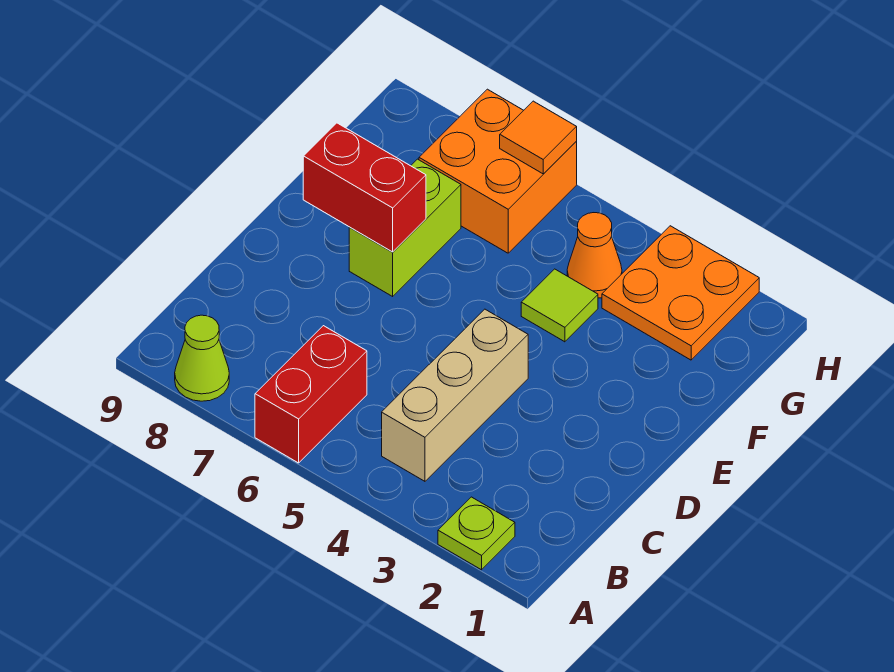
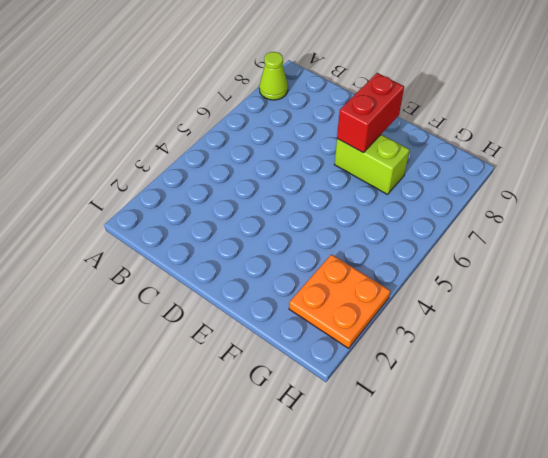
none -> lime plate A2 level 1
none -> red brick A6:B6 level 1

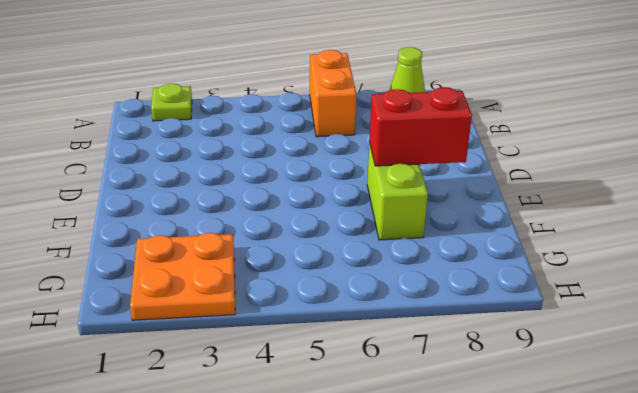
orange brick A6:B6 level 1 -> red brick A6:B6 level 1
none -> tan brick B4:D4 level 1
none -> lime tile F4 level 1

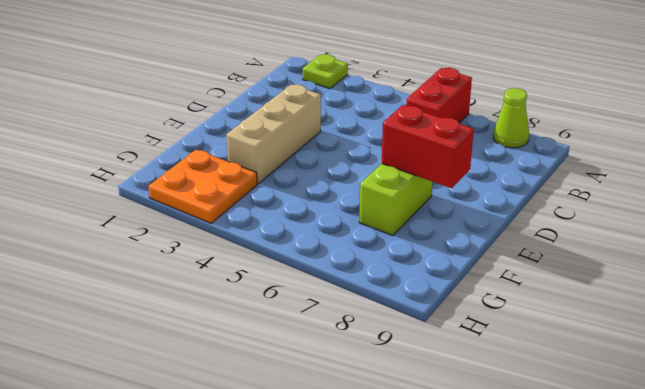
tan brick D3:F3 level 1 -> tan brick B4:D4 level 1
none -> lime tile F4 level 1
none -> orange cone G4 level 1

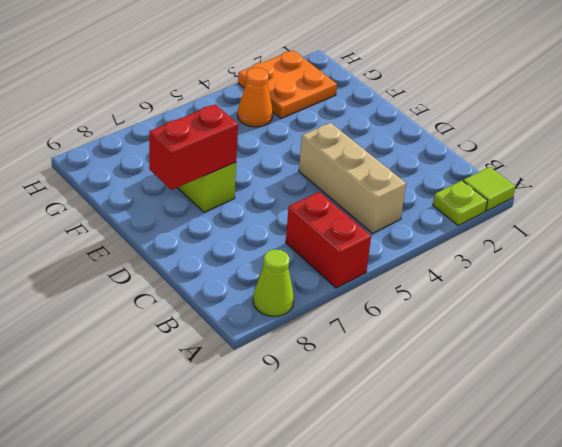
lime tile A1 level 1 -> lime tile F4 level 1
none -> orange brick G6:H7 level 1
none -> orange tile H6 level 2

